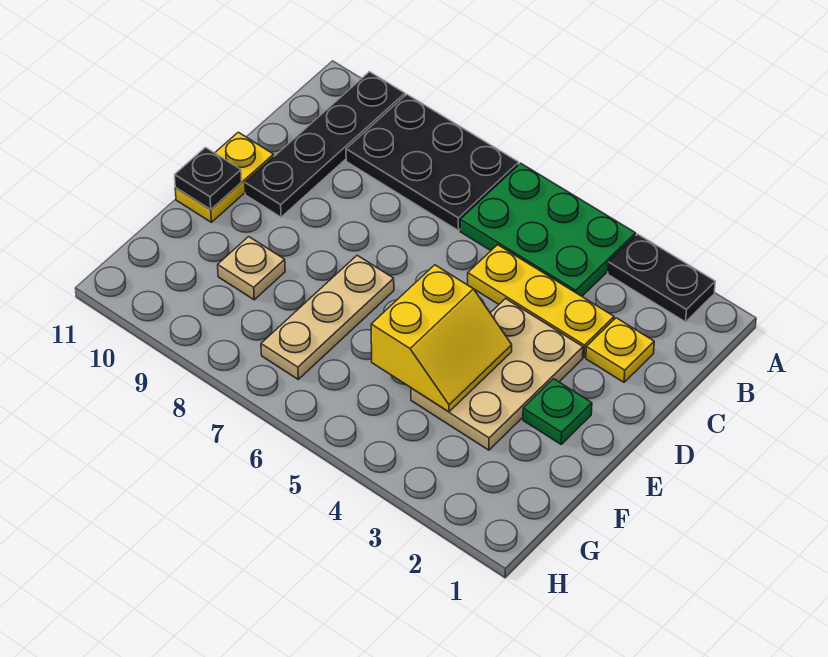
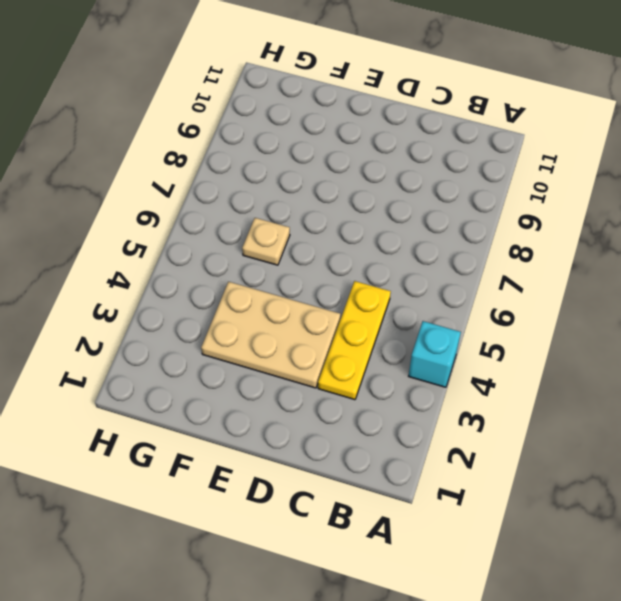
cyan brick A4 level 1 -> green plate A4:B6 level 1
tan plate F6 level 1 -> tan plate F9 level 1
none -> black plate A2:A3 level 1
none -> black plate A7:B9 level 1
none -> black plate A10:D10 level 1

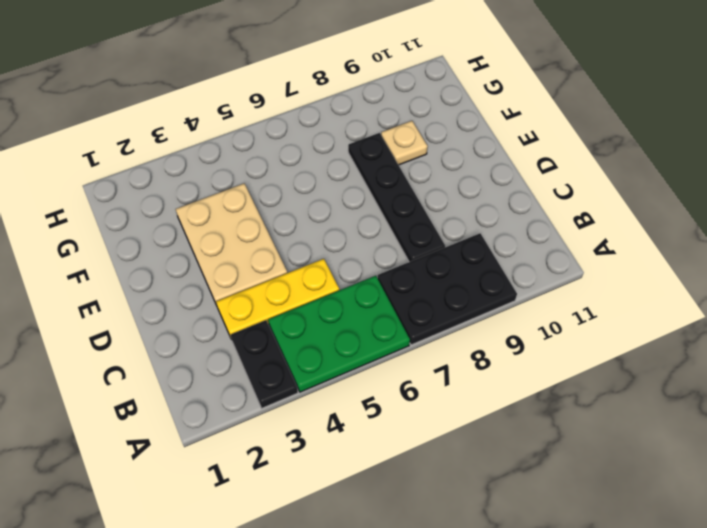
black plate A3:B3 level 1 -> black plate A2:A3 level 1
black plate C8:F8 level 1 -> black plate A10:D10 level 1
none -> yellow plate C2 level 1
none -> yellow plate D11:E11 level 1
none -> green plate E2 level 1

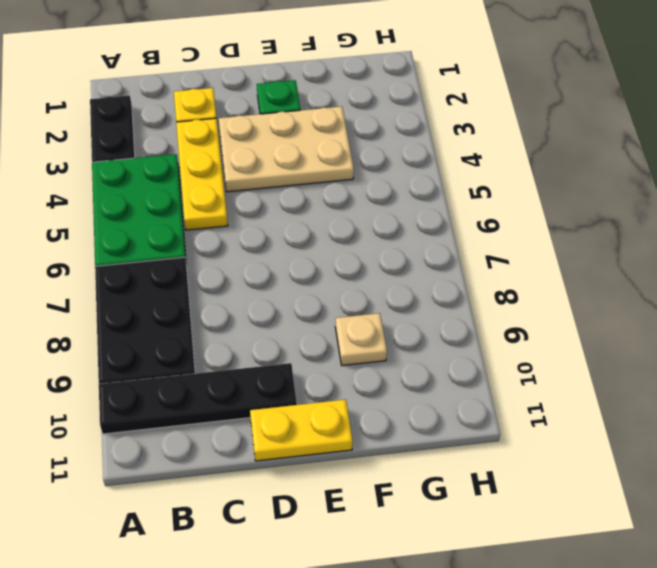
none -> tan plate E7:G7 level 1
none -> yellow slope E4:F5 level 2 top 5
none -> black plate E11 level 2

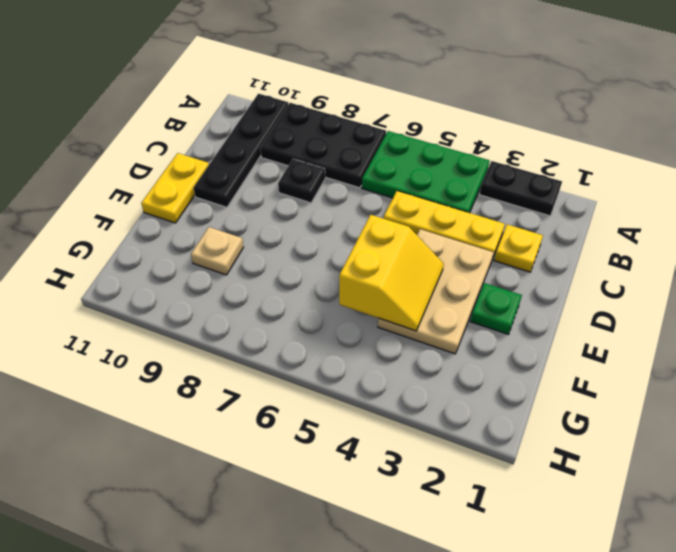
black plate C8 level 1 -> black plate E11 level 2
none -> tan plate E7:G7 level 1

